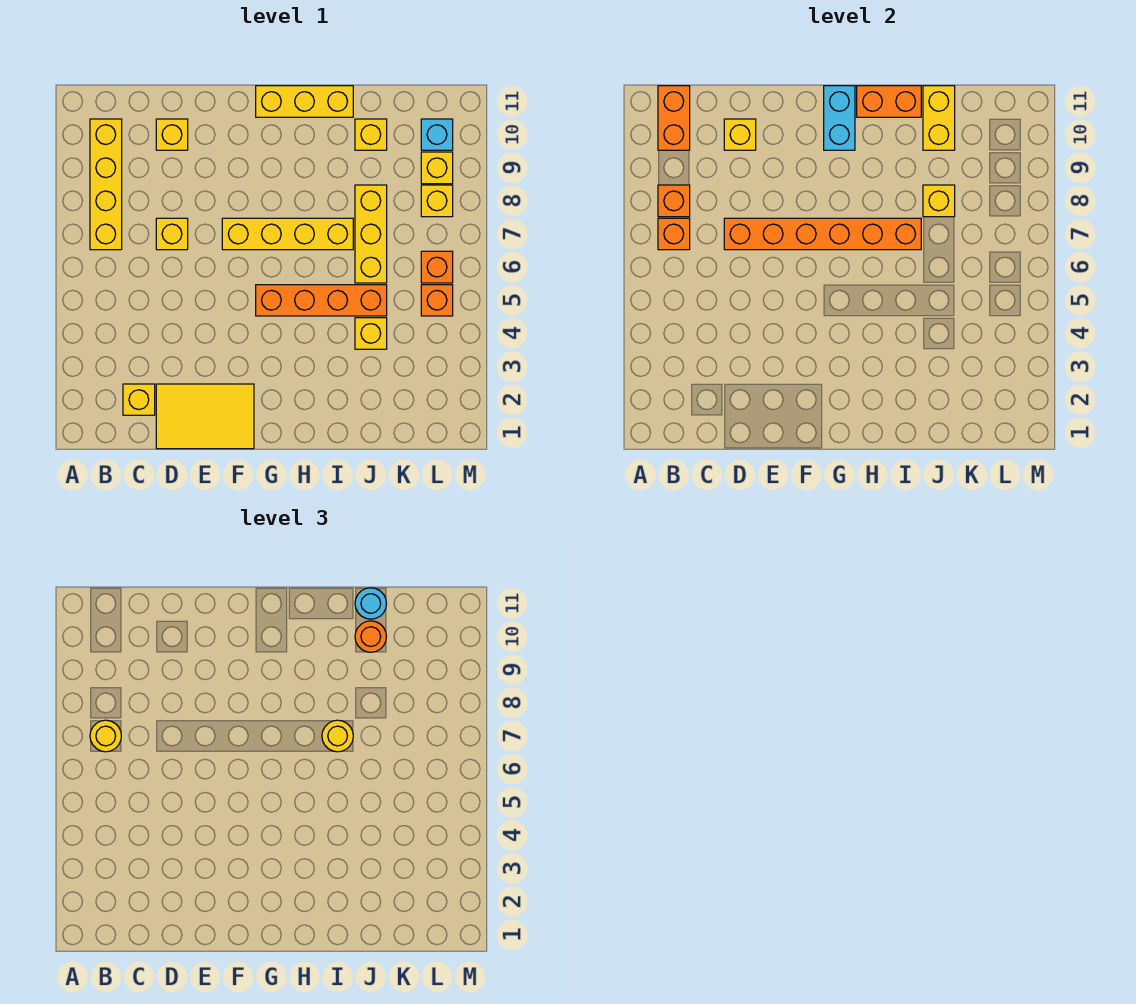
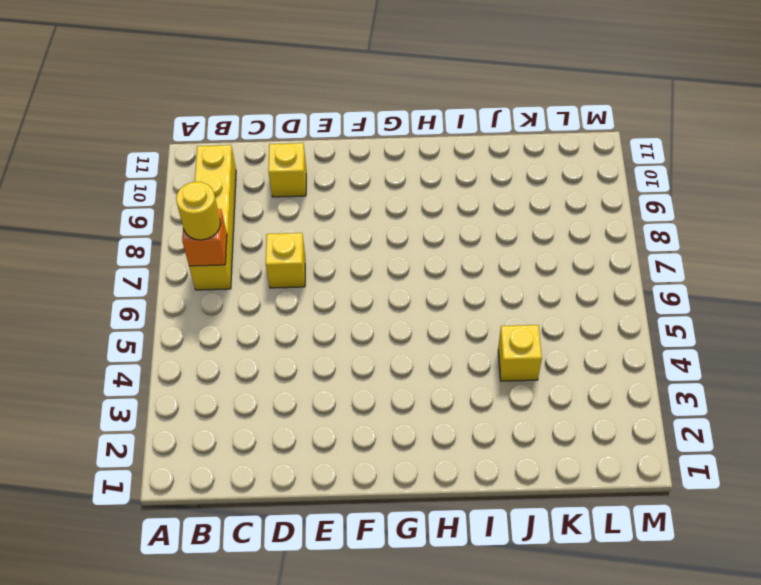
none -> yellow brick C2 level 1
none -> yellow tile D1:F2 level 1
none -> yellow brick F7:I7 level 1

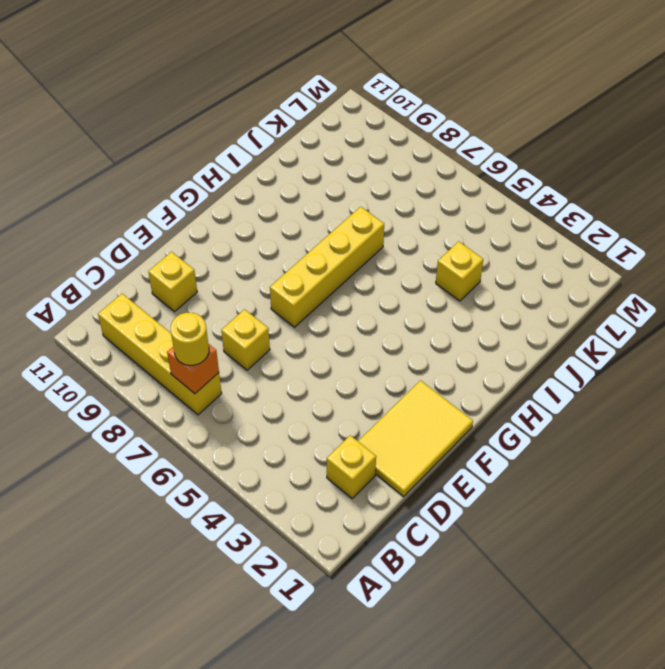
none -> orange brick G5:J5 level 1
none -> yellow brick G11:I11 level 1
none -> yellow brick J6:J8 level 1

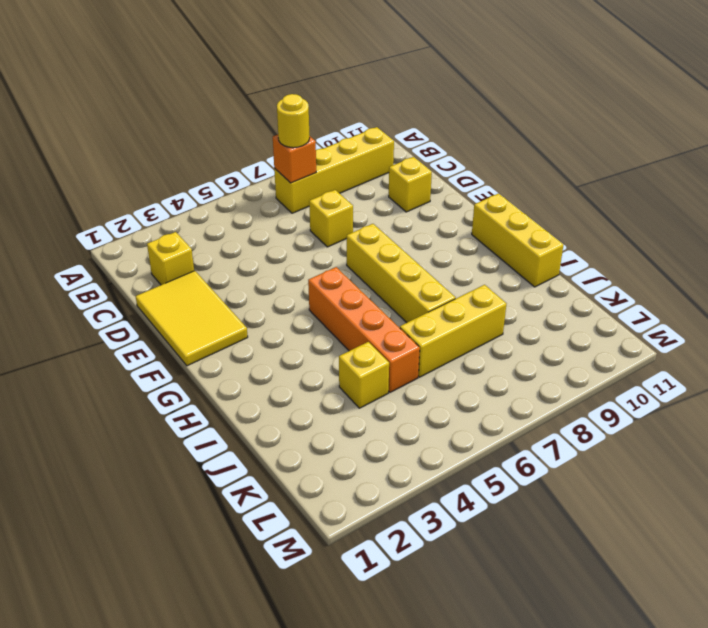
none -> yellow brick J10 level 1
none -> orange brick L5 level 1
none -> orange brick L6 level 1

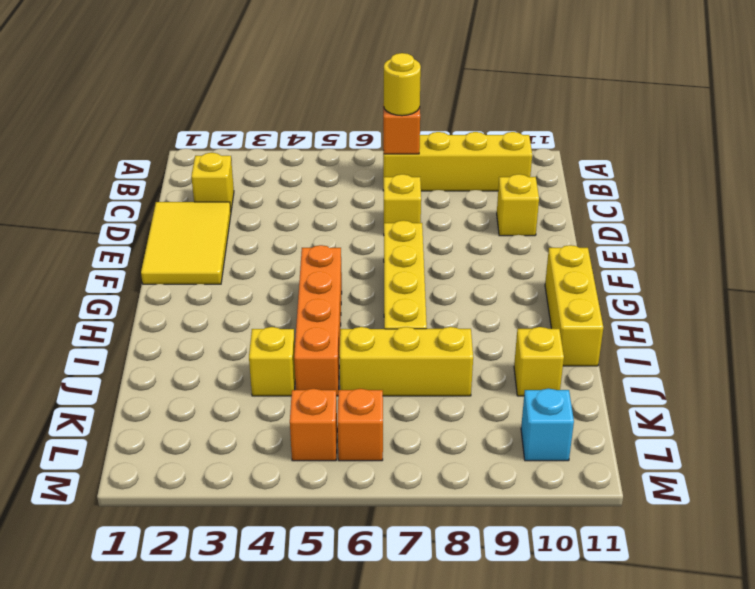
none -> yellow brick L8 level 1
none -> yellow brick L9 level 1
none -> orange brick B8 level 2

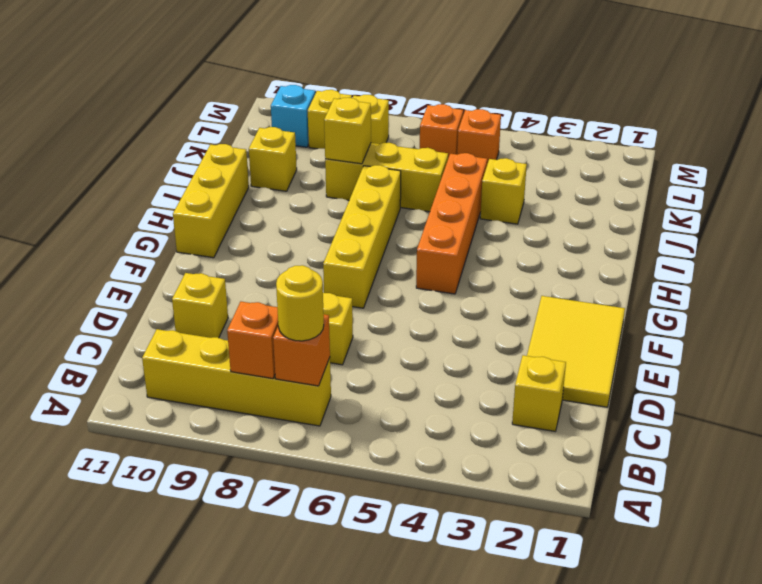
none -> orange brick B10:B11 level 2
none -> orange brick D7:I7 level 2
none -> yellow brick D10 level 2

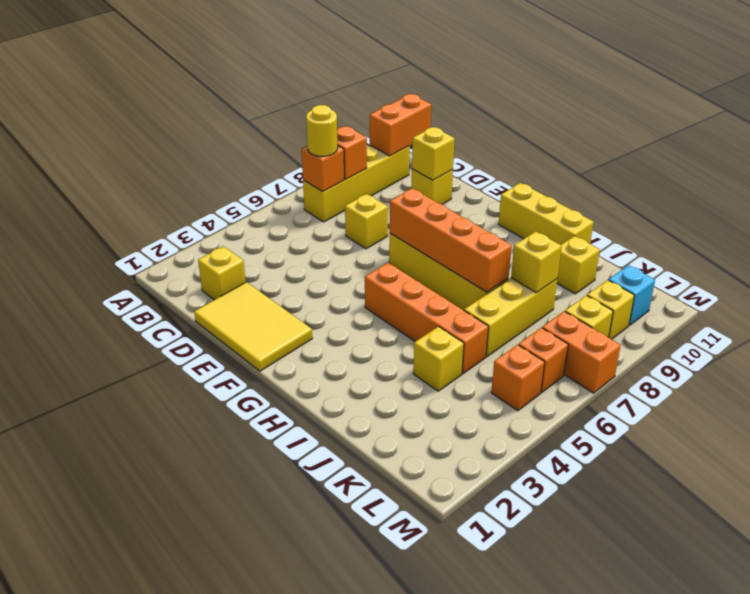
orange brick F7:I7 level 2 -> orange brick D7:I7 level 2
orange brick L7:M7 level 1 -> orange brick H11:I11 level 2
none -> cyan brick G10:G11 level 2
none -> yellow brick J10:J11 level 2
none -> yellow round brick I7 level 3

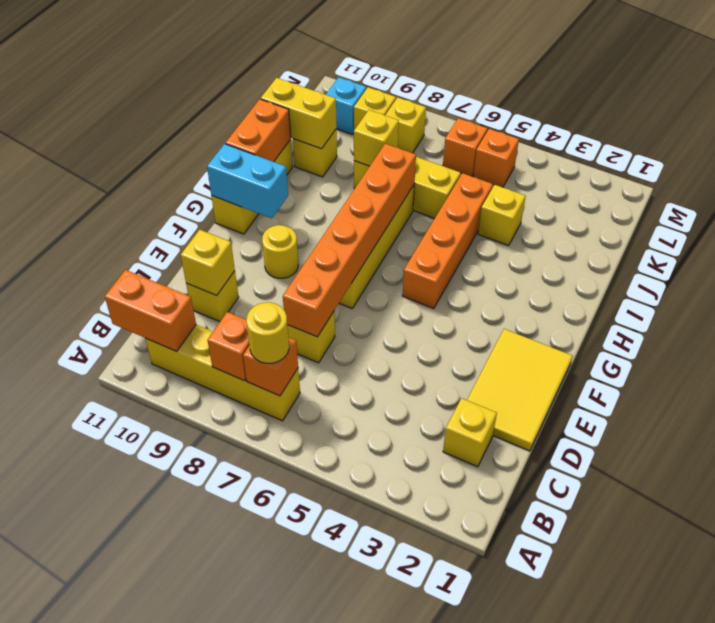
yellow round brick F9 level 1 -> yellow round brick I7 level 3
none -> orange round brick J10 level 3
none -> cyan round brick J11 level 3

